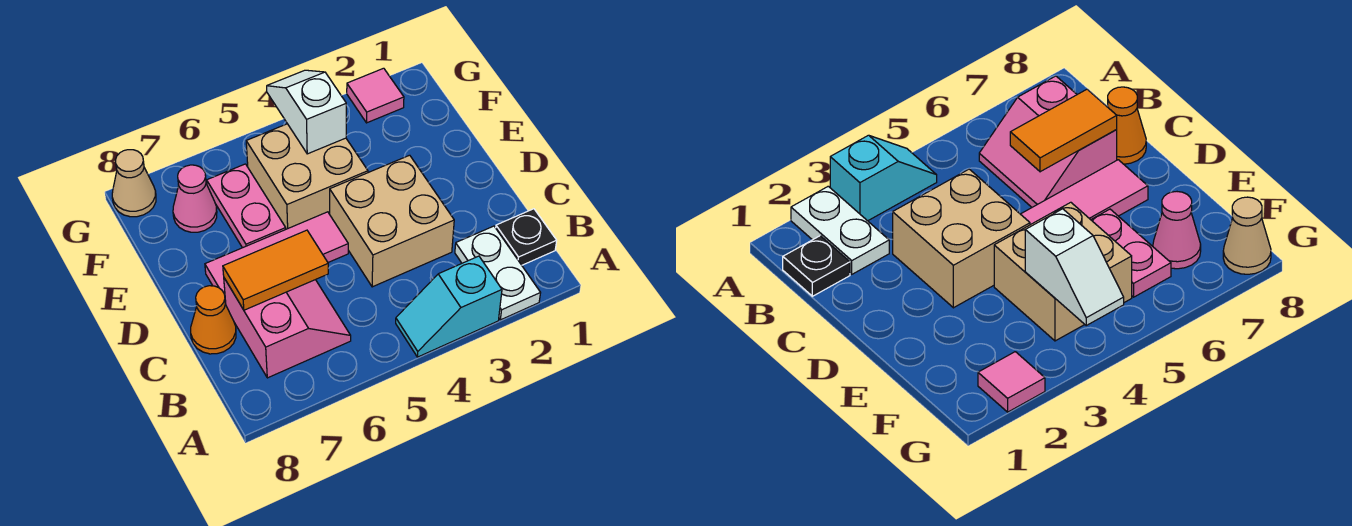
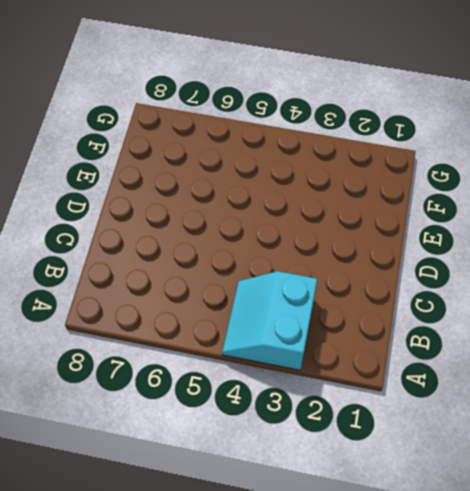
cyan slope A3:B4 level 1 top 3 -> cyan slope A3:A4 level 1 top 3
none -> white plate A2:B2 level 1
none -> black plate B1 level 1
none -> pink slope B6:C7 level 1 top 7

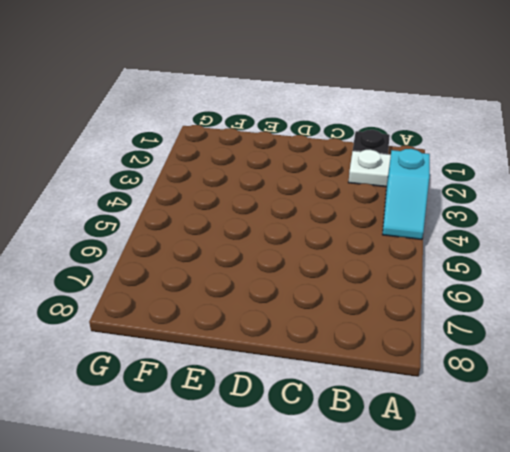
none -> pink slope B6:C7 level 1 top 7
none -> tan brick C3:D4 level 1
none -> orange cone C8 level 1

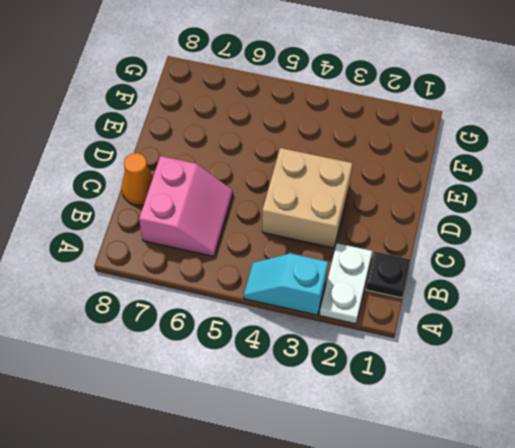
none -> pink tile D5:D7 level 1
none -> tan brick E4:F5 level 1
none -> pink plate E6:F6 level 1

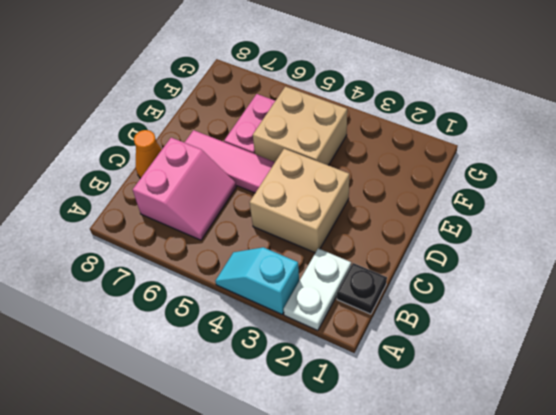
none -> pink cone F7 level 1
none -> pink tile G2 level 1
none -> tan cone G8 level 1

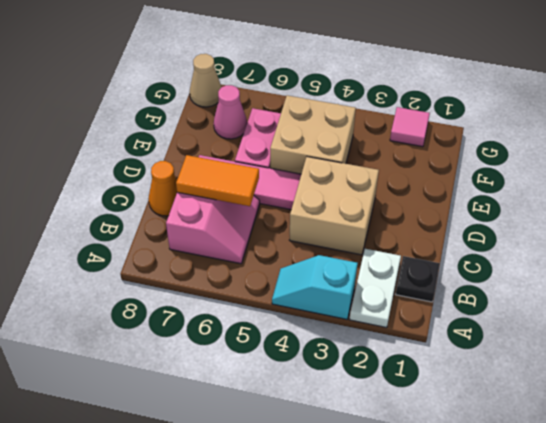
none -> white slope F4:G4 level 2 top F

